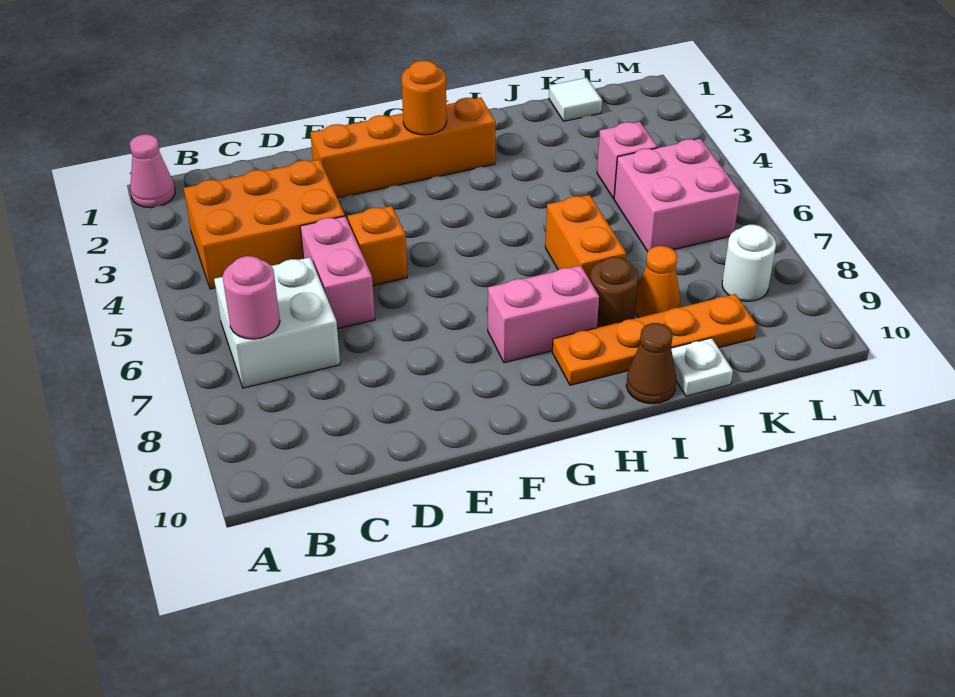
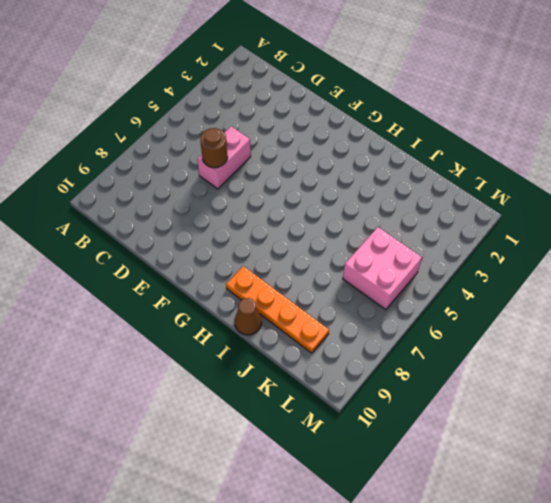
brown round brick D6 level 2 -> brown round brick I8 level 1
none -> pink cone A1 level 1
none -> orange brick B3:D4 level 1
none -> white brick B6:C7 level 1

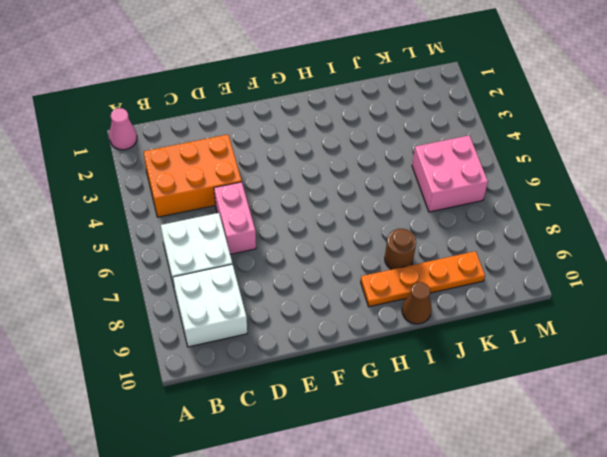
white brick B8:C9 level 1 -> none
none -> orange brick E2:H2 level 1
none -> orange brick E5 level 1
none -> pink brick G8:H8 level 1

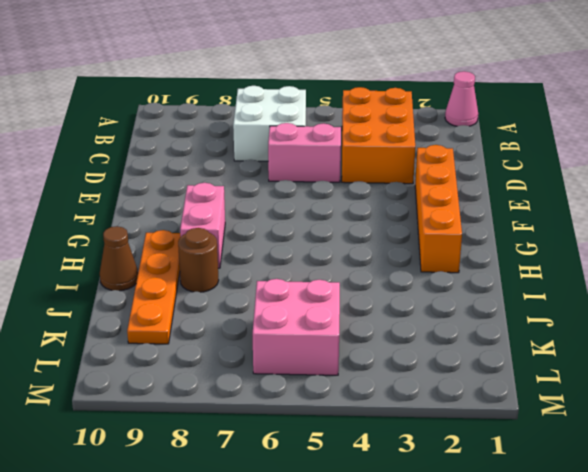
none -> orange brick E5 level 1
none -> orange brick I6:I7 level 1
none -> orange cone J8 level 1

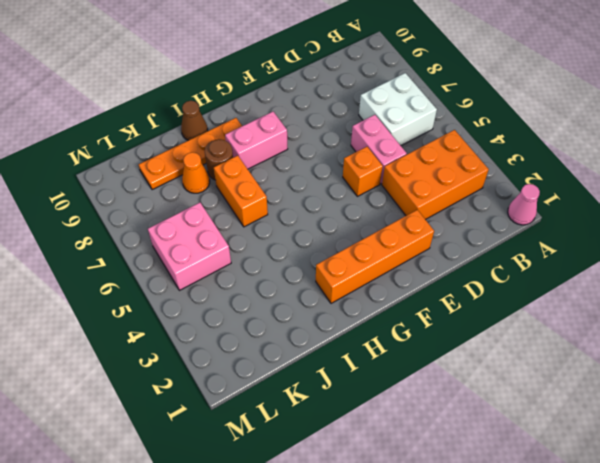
none -> white plate J10 level 1
none -> white tile K1 level 1
none -> pink brick K4 level 1

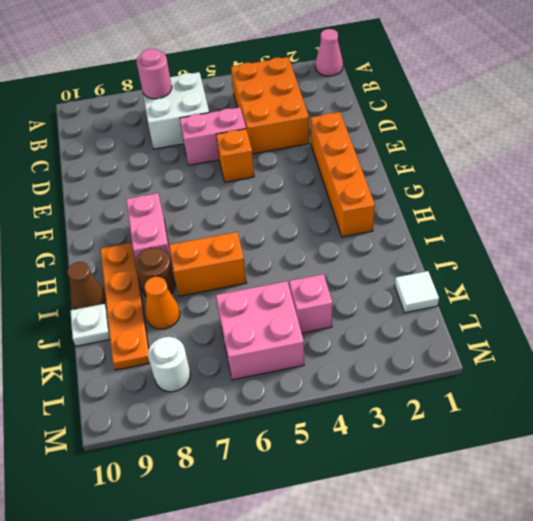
none -> orange round brick G2 level 2

